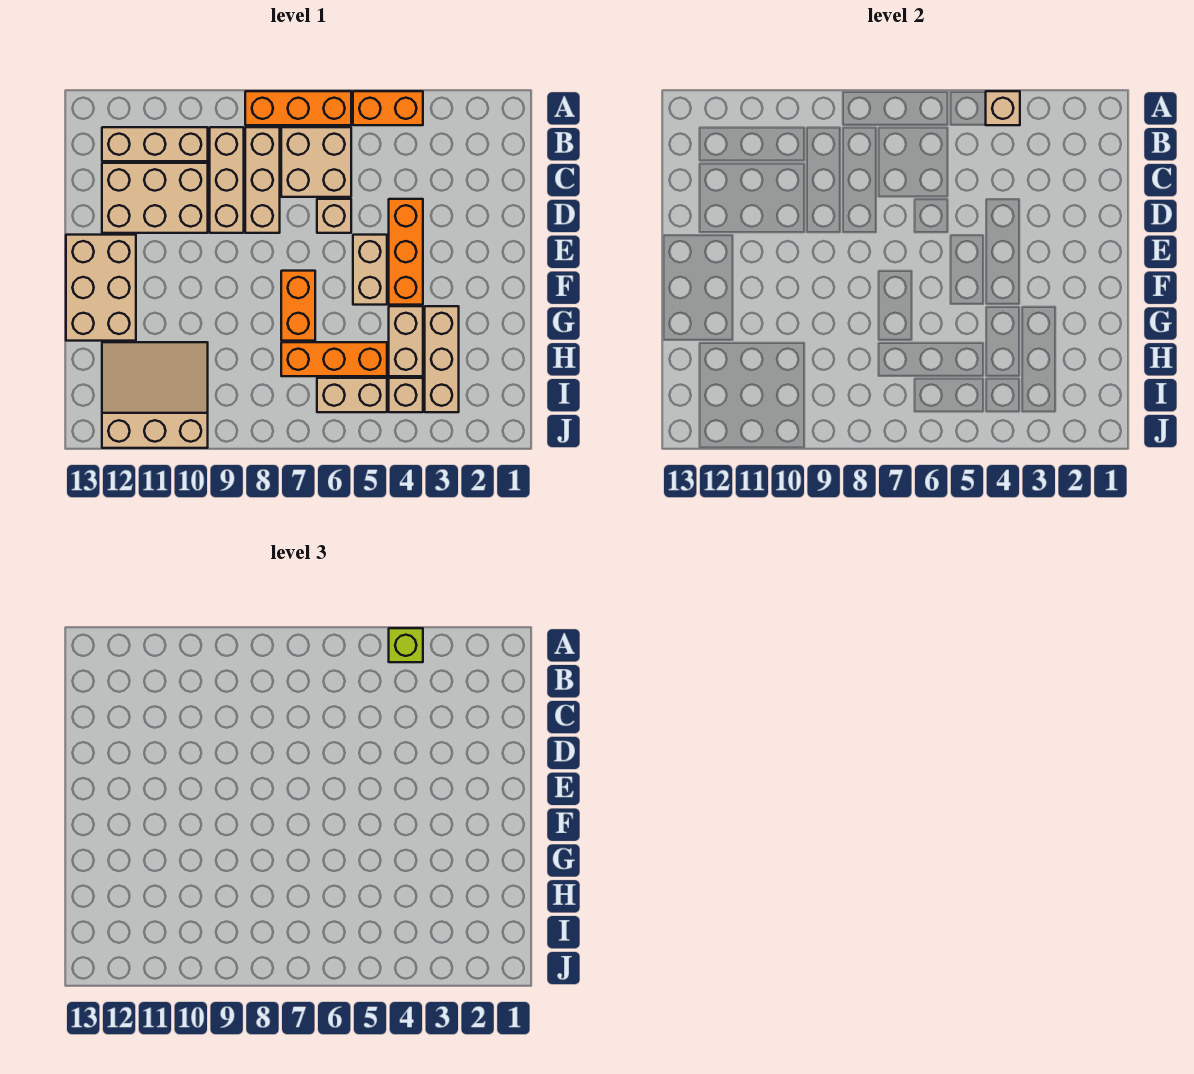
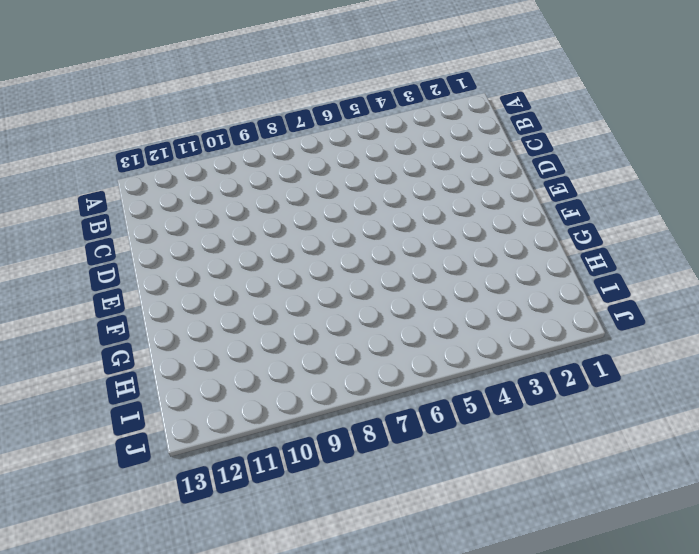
none -> orange brick A4:A5 level 1
none -> orange brick A6:A8 level 1
none -> tan brick B6:C7 level 1

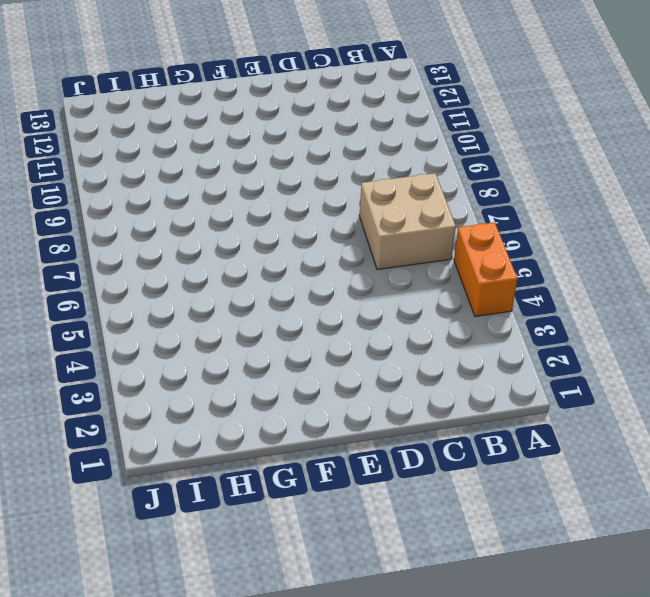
none -> orange brick A6:A8 level 1
none -> tan brick B8:D8 level 1
none -> tan brick B9:D9 level 1

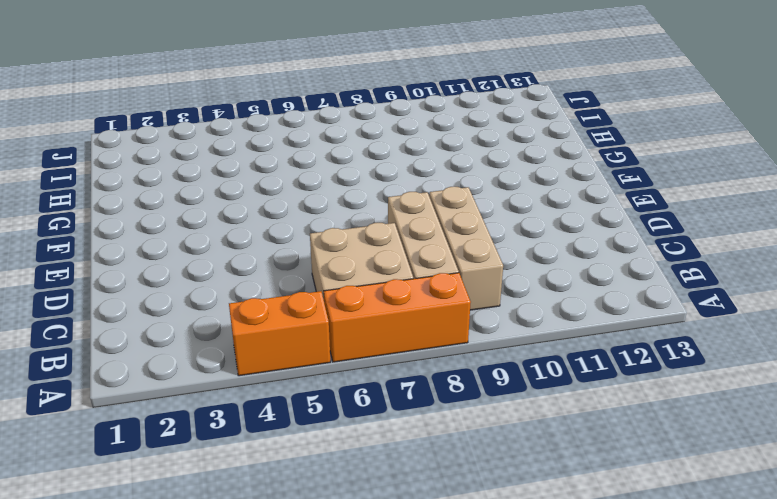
none -> tan brick B10:B12 level 1
none -> tan brick C10:D12 level 1
none -> orange brick D4:F4 level 1

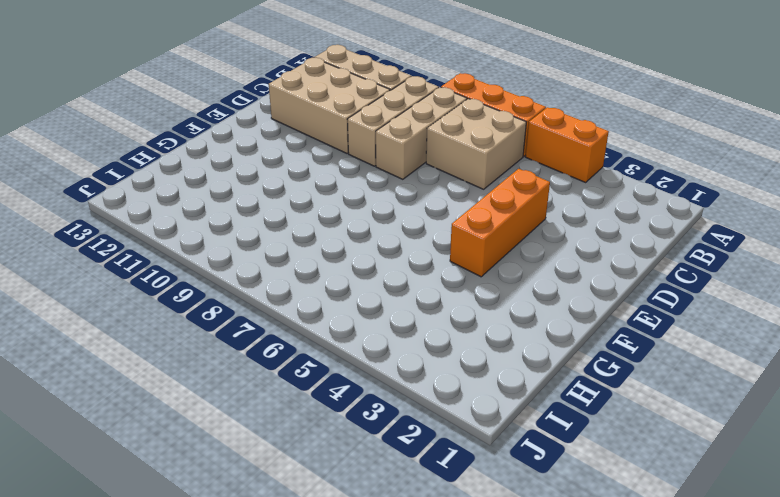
none -> tan brick D6 level 1
none -> tan brick E5:F5 level 1
none -> tan brick E12:G13 level 1

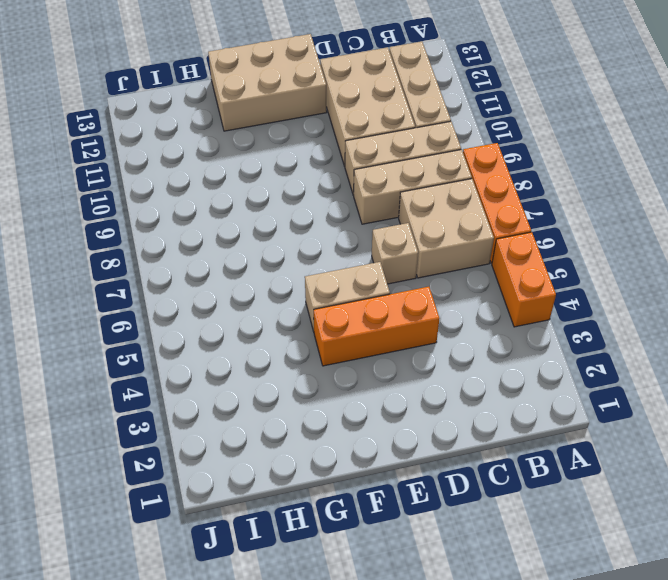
none -> orange brick F7:G7 level 1
none -> tan brick G3:I3 level 1
none -> tan brick G4:H4 level 1

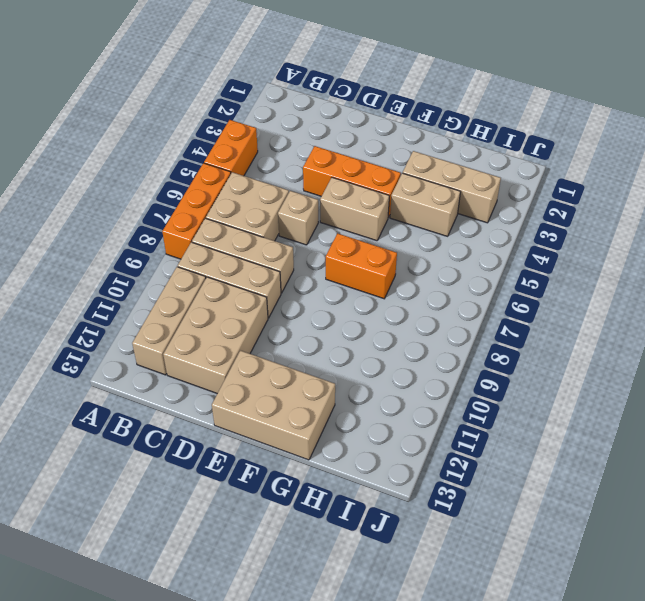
none -> orange brick H5:H7 level 1
none -> tan slope H10:J12 level 1 top J
none -> tan brick I4 level 1

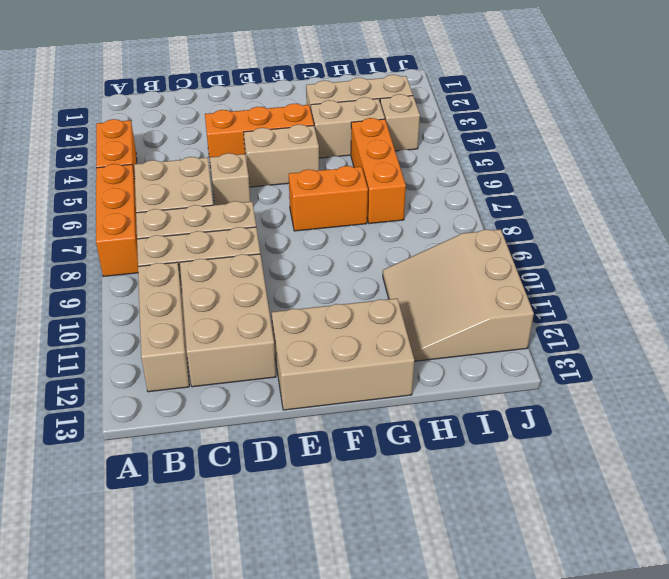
none -> tan brick I5:I6 level 1
none -> tan brick A4 level 2
none -> lime brick A4 level 3

